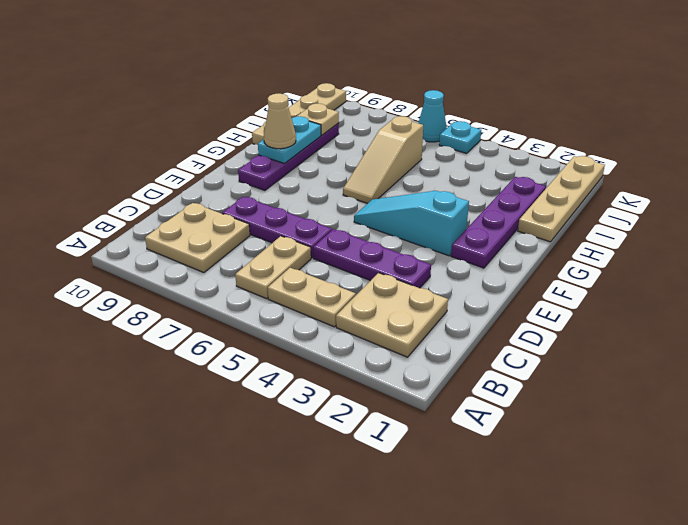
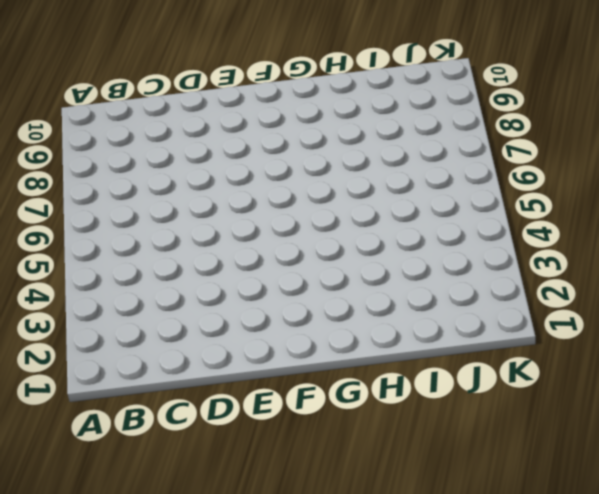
none -> tan plate B2:C3 level 1
none -> tan plate B4:B5 level 1
none -> tan plate B6:C6 level 1

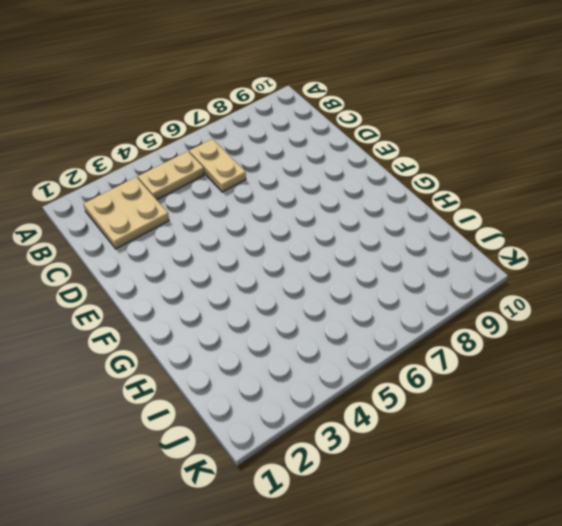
none -> tan plate B8:C9 level 1
none -> purple plate D3:D5 level 1
none -> purple plate D6:D8 level 1

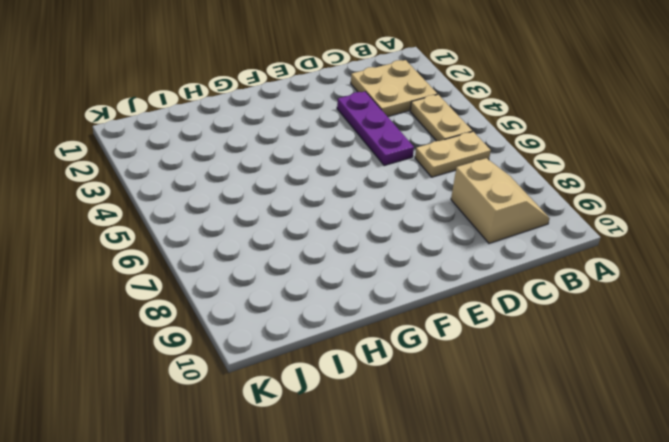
tan slope B8:C9 level 1 top C -> tan plate B8:C9 level 1
none -> purple plate D6:D8 level 1
none -> purple plate F2:I2 level 1
none -> cyan slope F3:F5 level 1 top 3

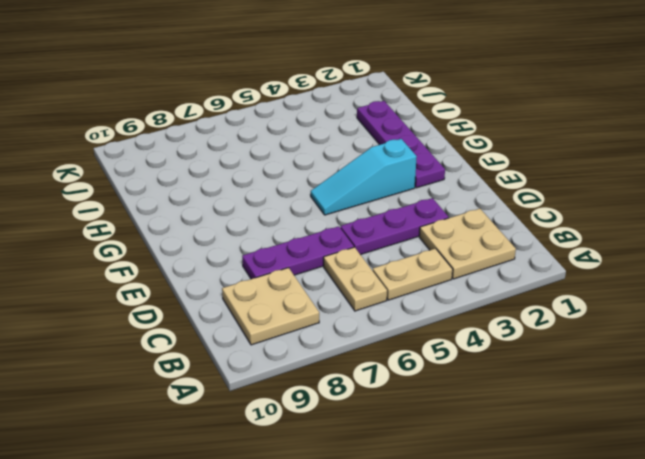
none -> purple plate F9:I9 level 1
none -> tan slope G6:I6 level 1 top I
none -> tan plate H1:K1 level 1

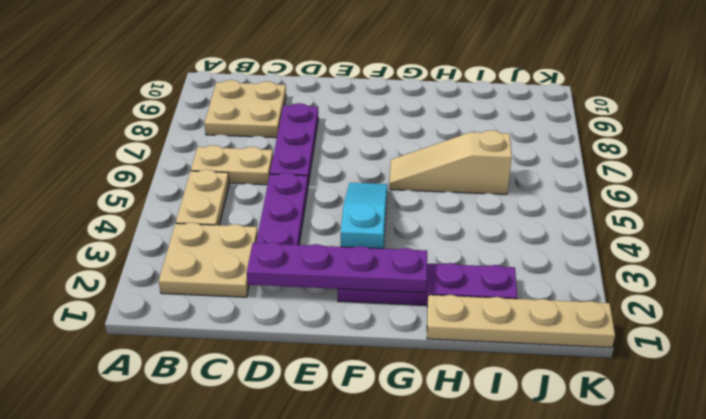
purple plate D2:G2 level 2 -> purple plate F9:I9 level 1
none -> tan plate H10:K10 level 1
none -> cyan plate K5 level 1
none -> cyan cone K6 level 1

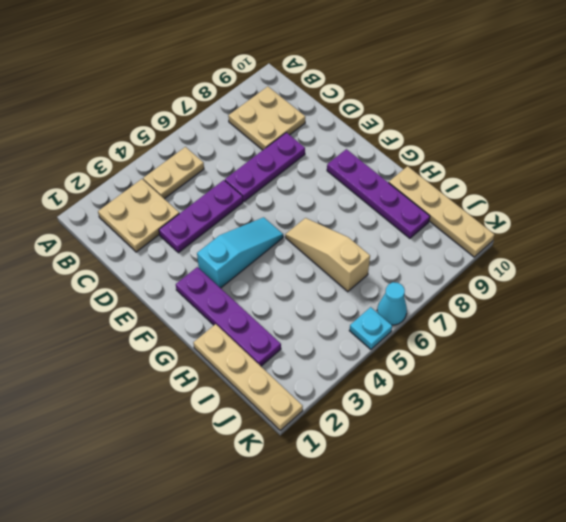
none -> tan plate B6:C6 level 1
none -> cyan plate G9:H9 level 2
none -> tan plate I9 level 2

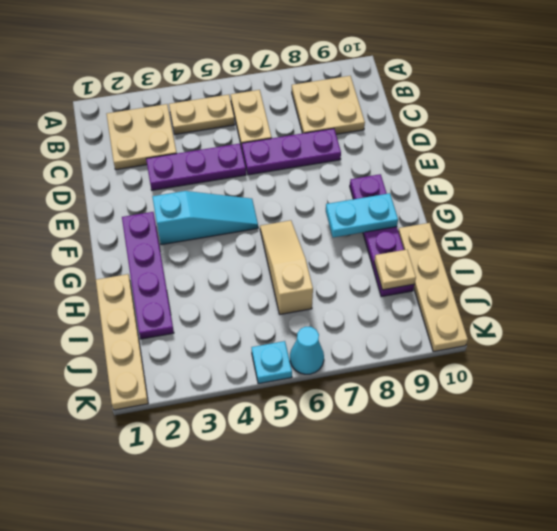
cyan plate G8:G9 level 2 -> cyan plate G9:H9 level 2
none -> tan cone G9 level 3

